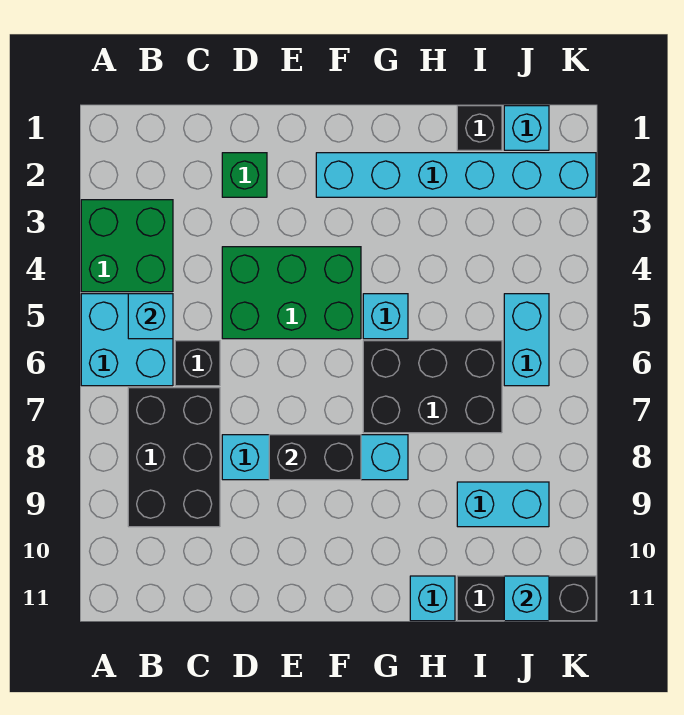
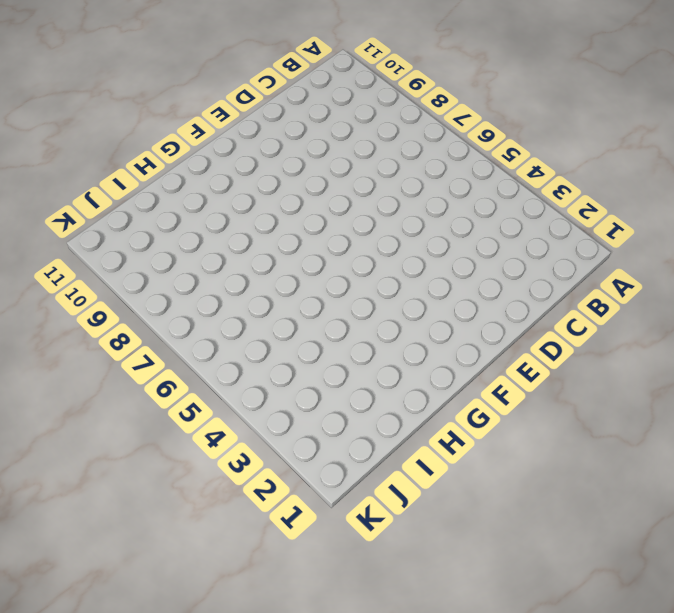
none -> green brick A3:B4 level 1
none -> cyan brick A5:B6 level 1
none -> black brick B7:C9 level 1

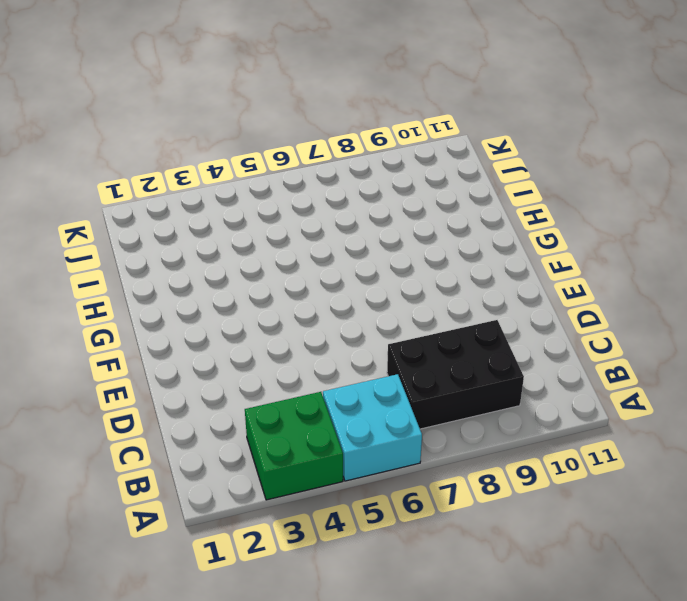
none -> black brick C6 level 1
none -> green brick D2 level 1
none -> green brick D4:F5 level 1

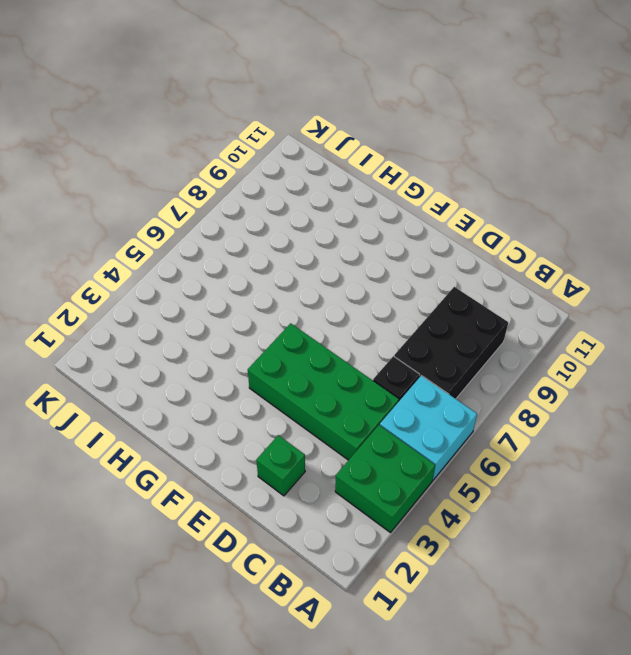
green brick C4:F5 level 1 -> green brick D4:F5 level 1
none -> cyan brick D8:G8 level 1
none -> cyan brick F2:K2 level 1
none -> cyan brick G5 level 1

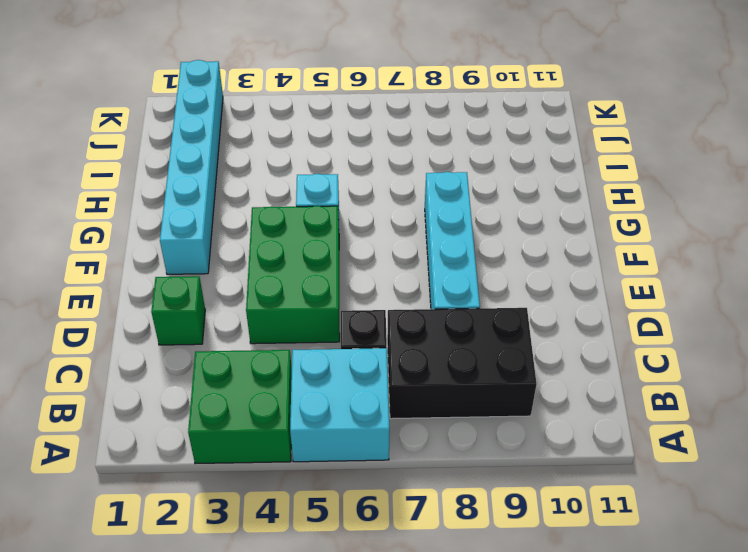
none -> black brick G6:I7 level 1
none -> cyan brick H11 level 1
none -> black brick I1 level 1

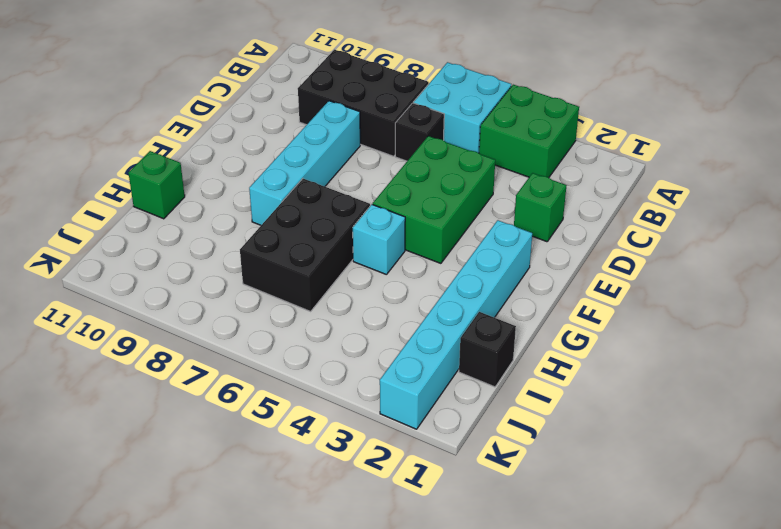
green brick H11 level 1 -> cyan brick H11 level 1
none -> cyan brick I9:J9 level 1
none -> black brick I11:K11 level 1
none -> cyan brick J1 level 1

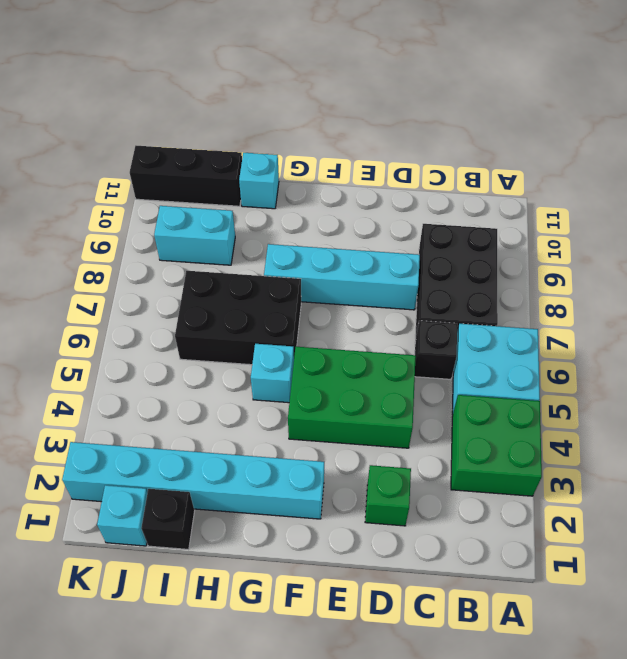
none -> cyan brick J5:J6 level 1
none -> cyan brick B5 level 2
none -> black brick E8:F8 level 2

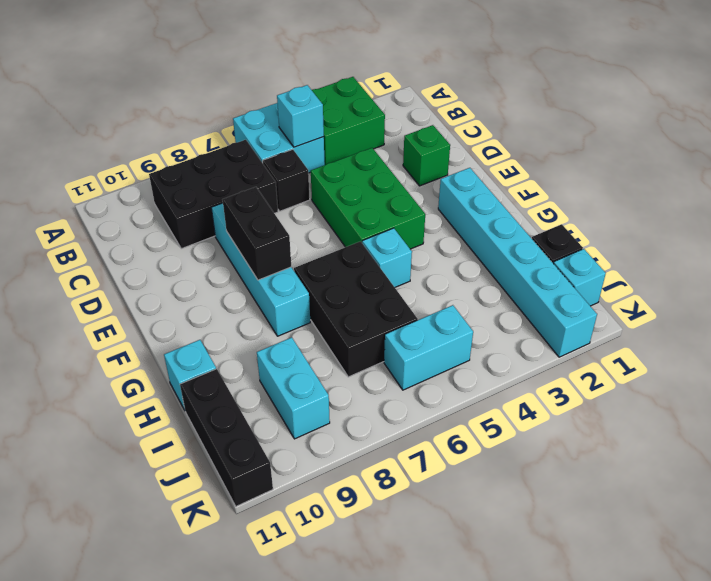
none -> cyan brick J11 level 2

